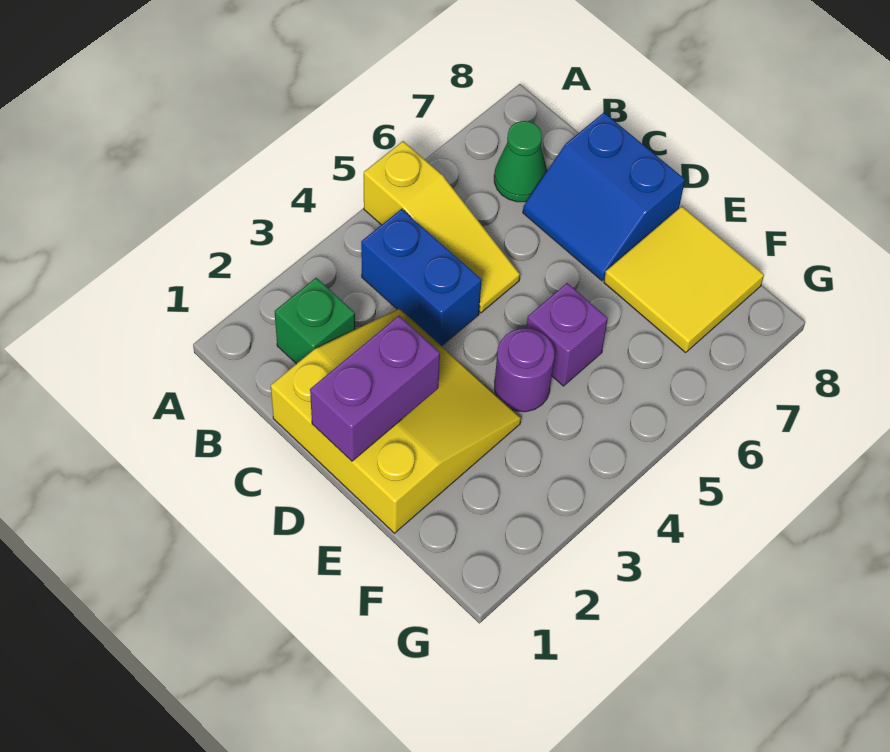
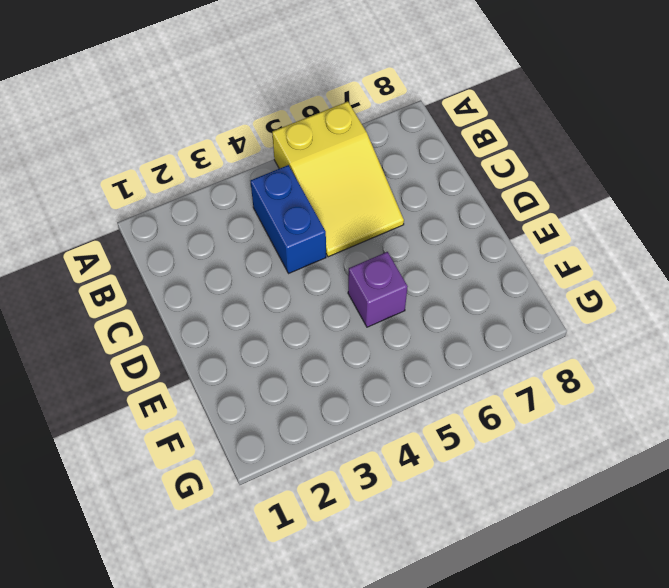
yellow slope A5:C6 level 1 top A -> yellow slope A5:C5 level 1 top A
none -> green brick B2 level 1
none -> green cone B7 level 1

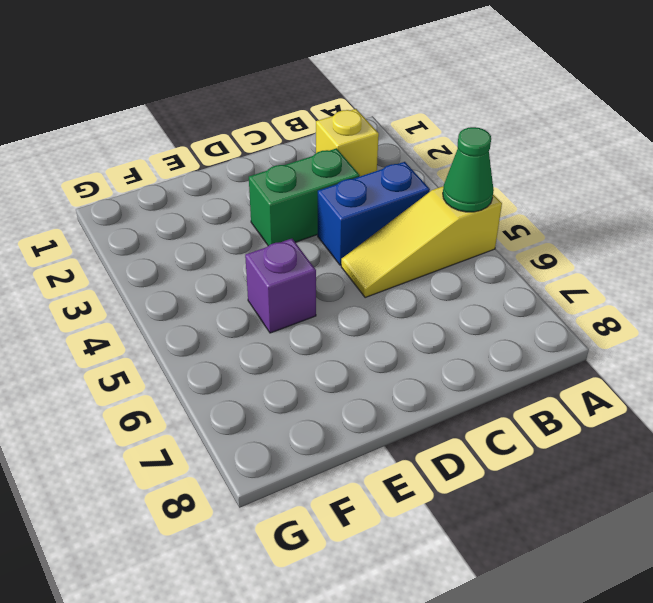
green cone A5 level 2 -> green cone B7 level 1
yellow brick B2 level 1 -> green brick B2 level 1
green brick C3:D3 level 1 -> yellow slope C1:E3 level 1 top 1
none -> blue slope C7:D8 level 1 top 8
none -> purple round brick E4 level 1

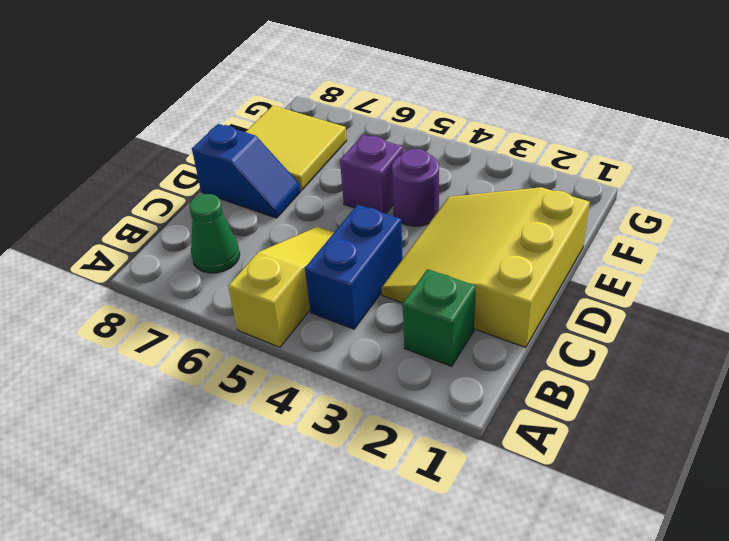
blue slope D7:D8 level 1 top 8 -> blue slope C7:D8 level 1 top 8
none -> purple brick D1:D2 level 2

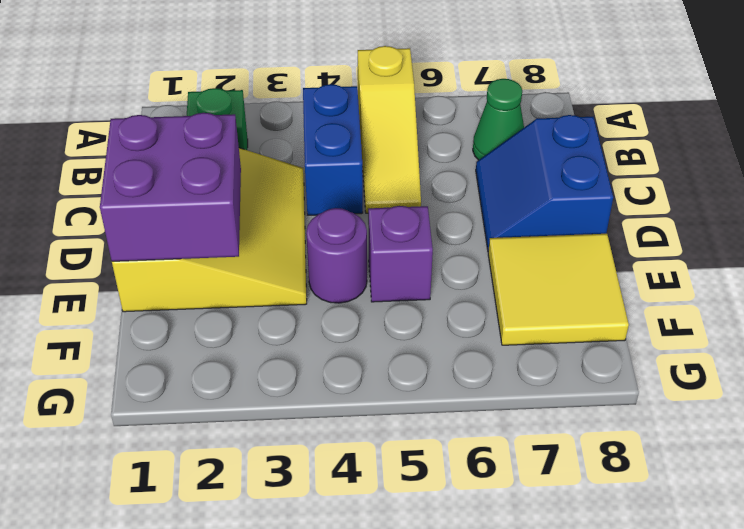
purple brick D1:E2 level 2 -> purple brick D1:D2 level 2

